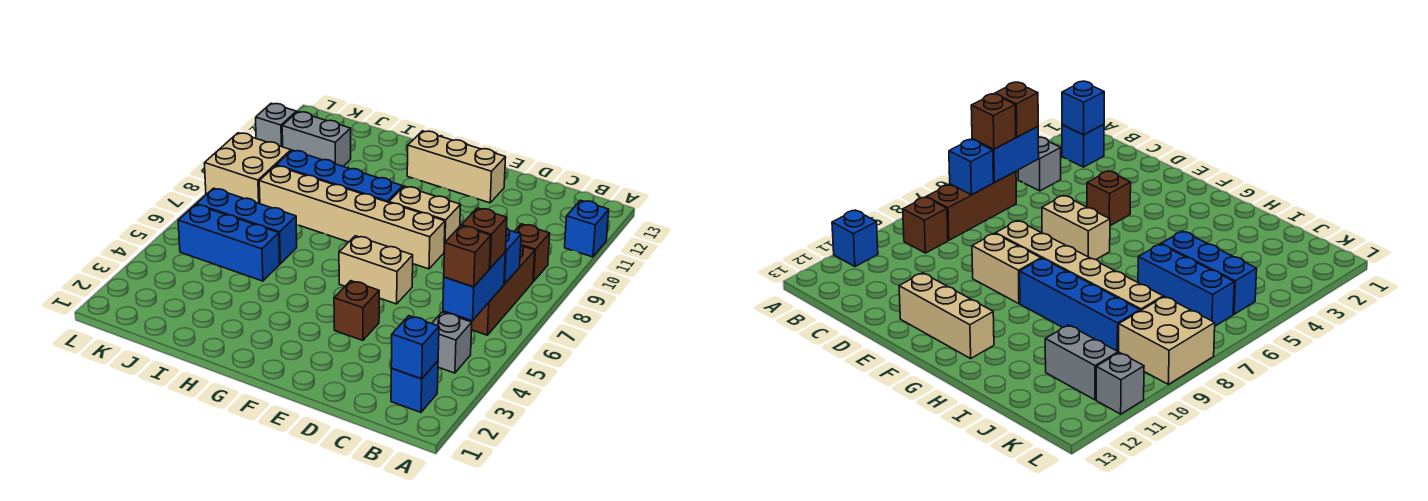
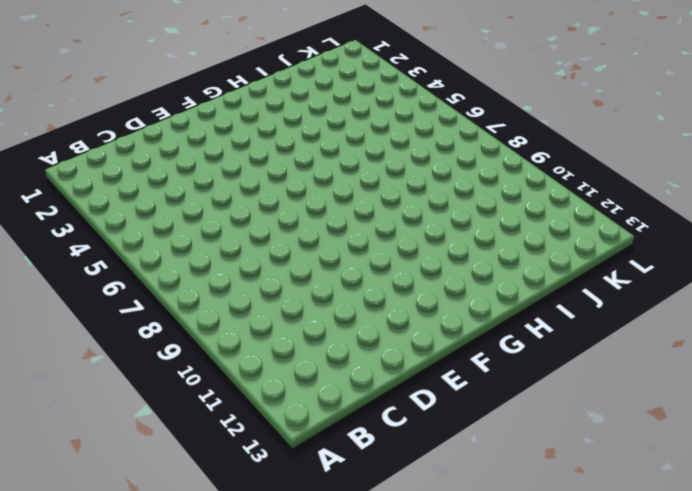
none -> blue brick A11 level 1
none -> blue brick B2 level 1
none -> grey brick B4 level 1

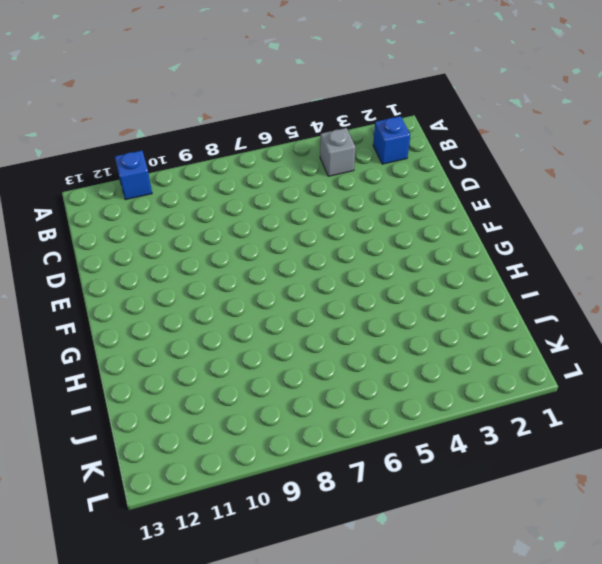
none -> brown brick B6:B8 level 1
none -> brown brick B9 level 1
none -> brown brick E4 level 1

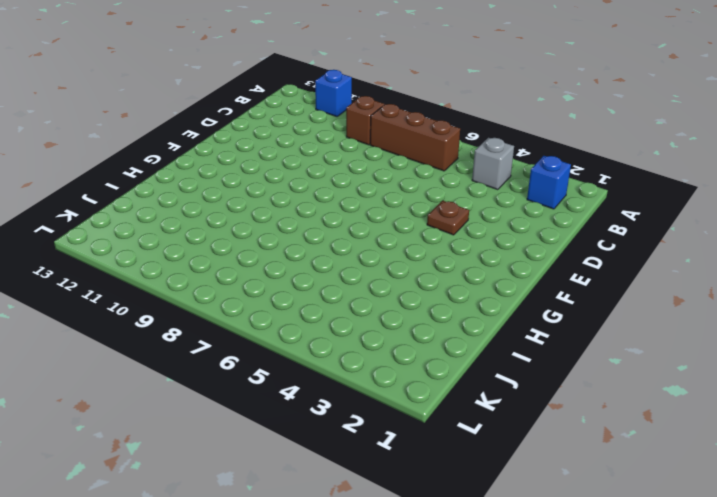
brown plate E4 level 1 -> brown brick E4 level 1
none -> tan brick E6:F6 level 1
none -> tan brick E8:J8 level 1
none -> tan brick E9:F9 level 1

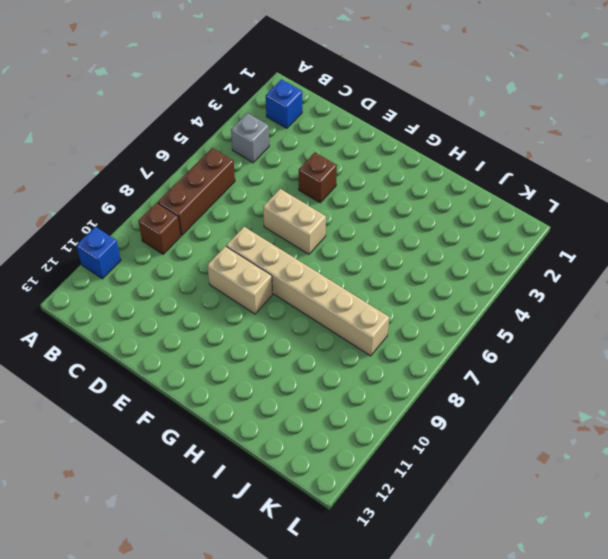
none -> tan brick E12:G12 level 1
none -> blue brick G9:J9 level 1
none -> blue brick I5:K5 level 1

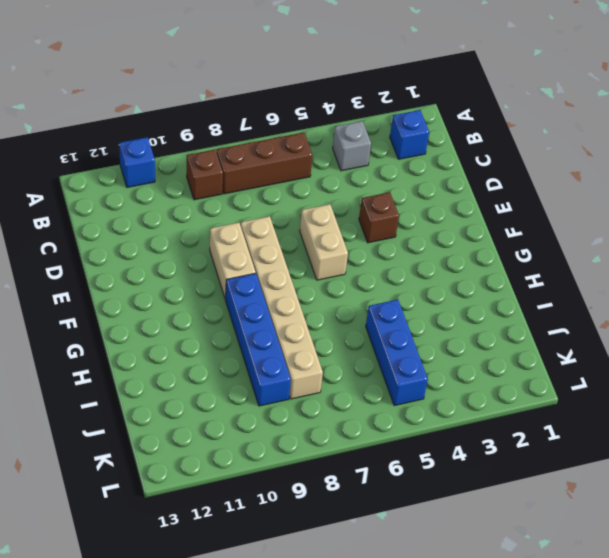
none -> tan brick E12:G12 level 1
none -> blue brick I6:K6 level 1
none -> grey brick J11:K11 level 1

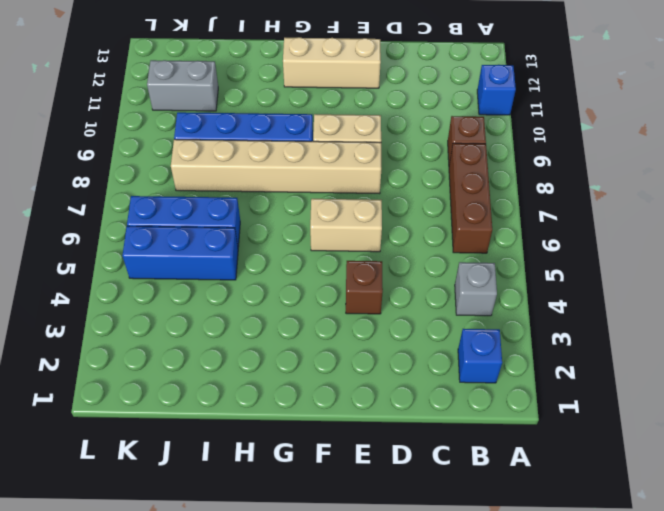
none -> tan brick K8:L9 level 1
none -> grey brick L11 level 1
none -> blue brick B2 level 2

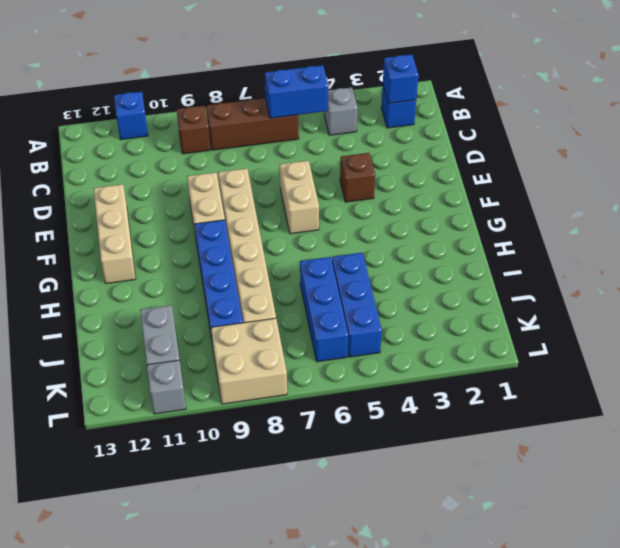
none -> blue brick B7 level 2
none -> brown brick B5 level 3
none -> brown brick B6 level 3

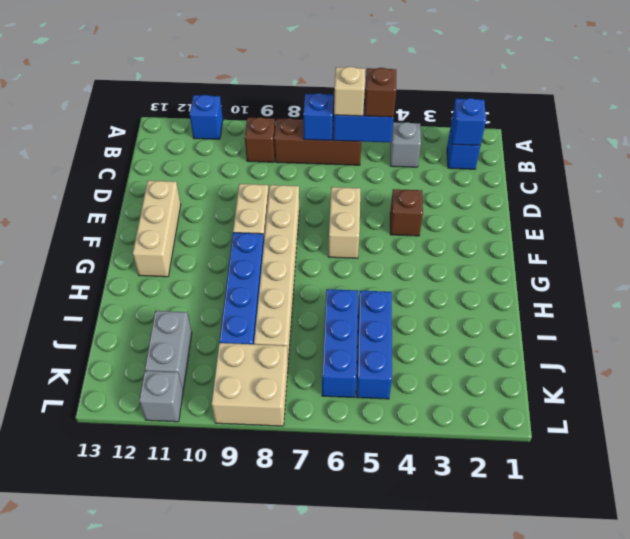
tan brick B6 level 3 -> brown brick B6 level 3

